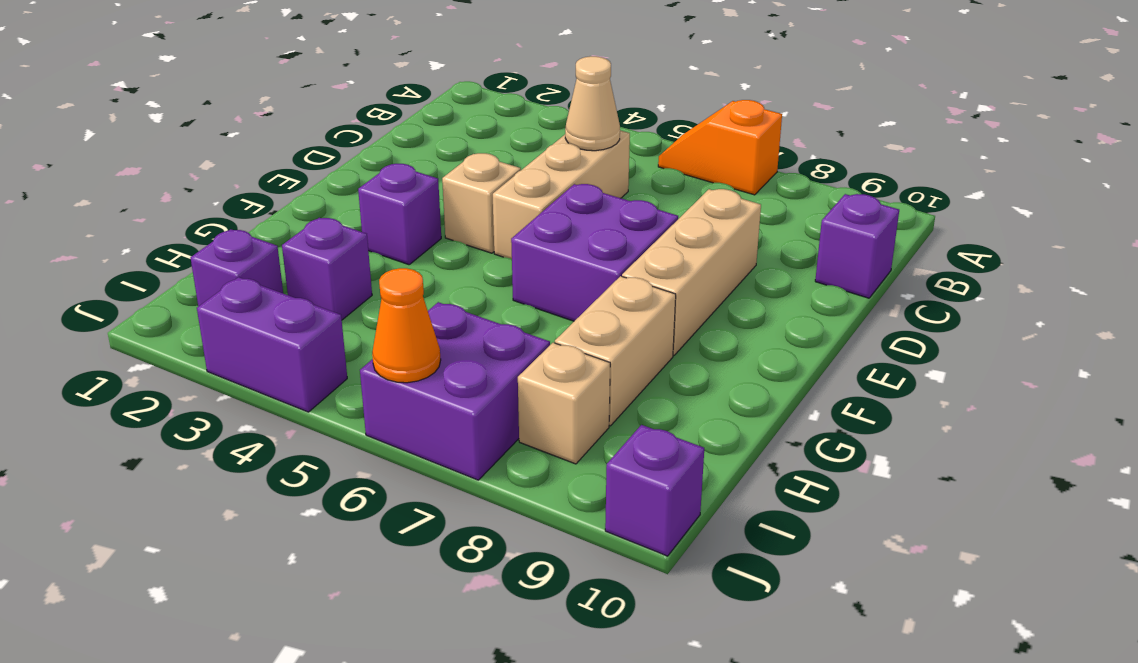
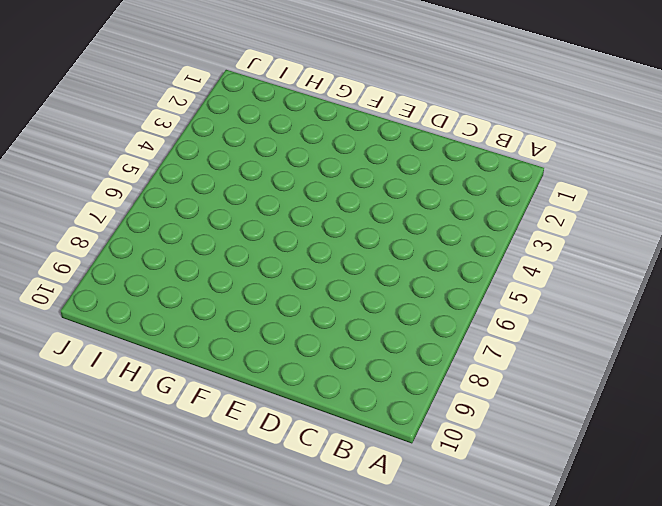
none -> orange slope A6:A7 level 1 top 7
none -> tan brick C5:E5 level 1
none -> purple brick C10 level 1

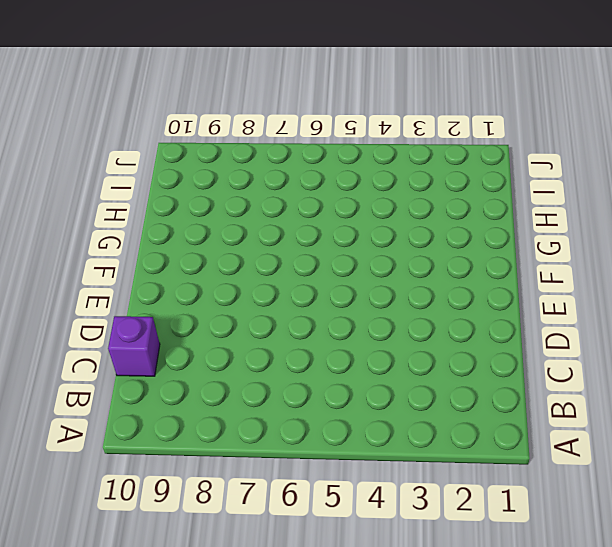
none -> orange slope A6:A7 level 1 top 7
none -> tan brick C5:E5 level 1
none -> tan brick D8:F8 level 1

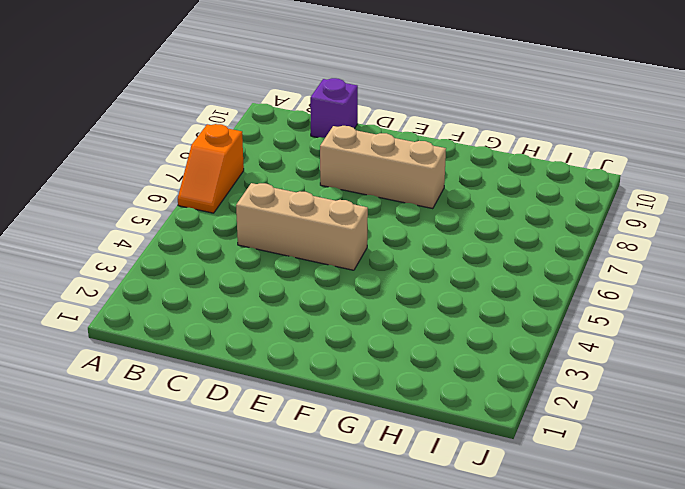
none -> tan brick E4 level 1
none -> purple brick E6:F7 level 1
none -> purple brick F3 level 1

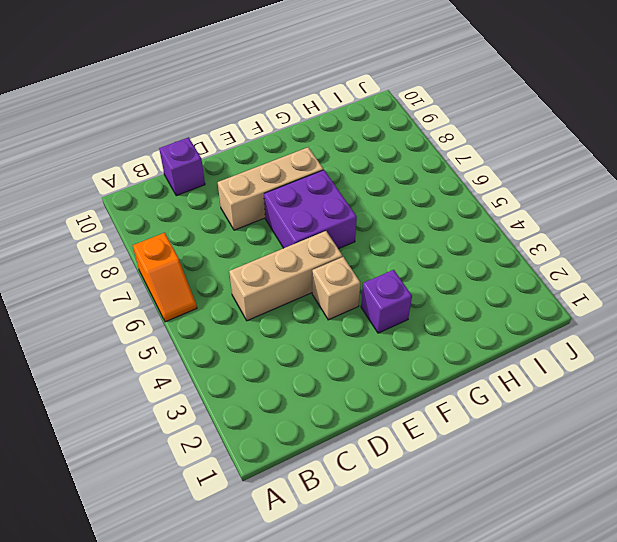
none -> tan brick G8:H8 level 1
none -> purple brick H3 level 1
none -> purple brick I2 level 1

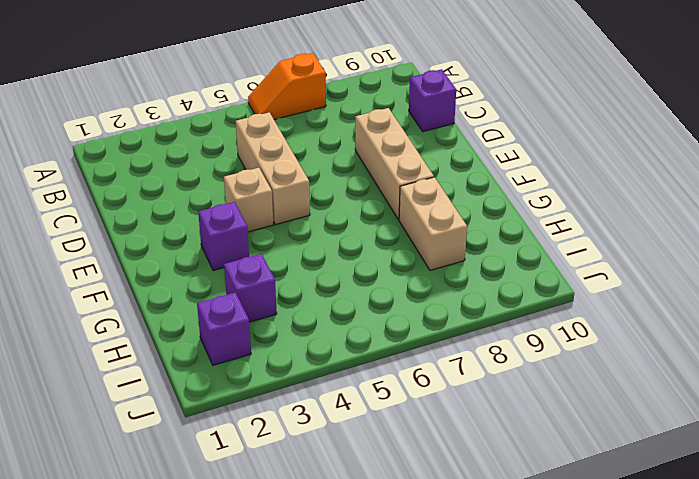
none -> purple brick E6:F7 level 1
none -> purple brick I6:J7 level 1
none -> tan brick I8 level 1

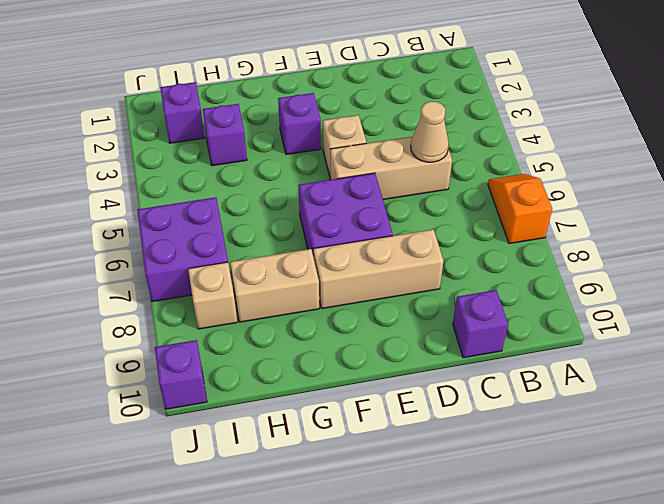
none -> purple brick J3:J4 level 1
none -> orange cone J6 level 2

